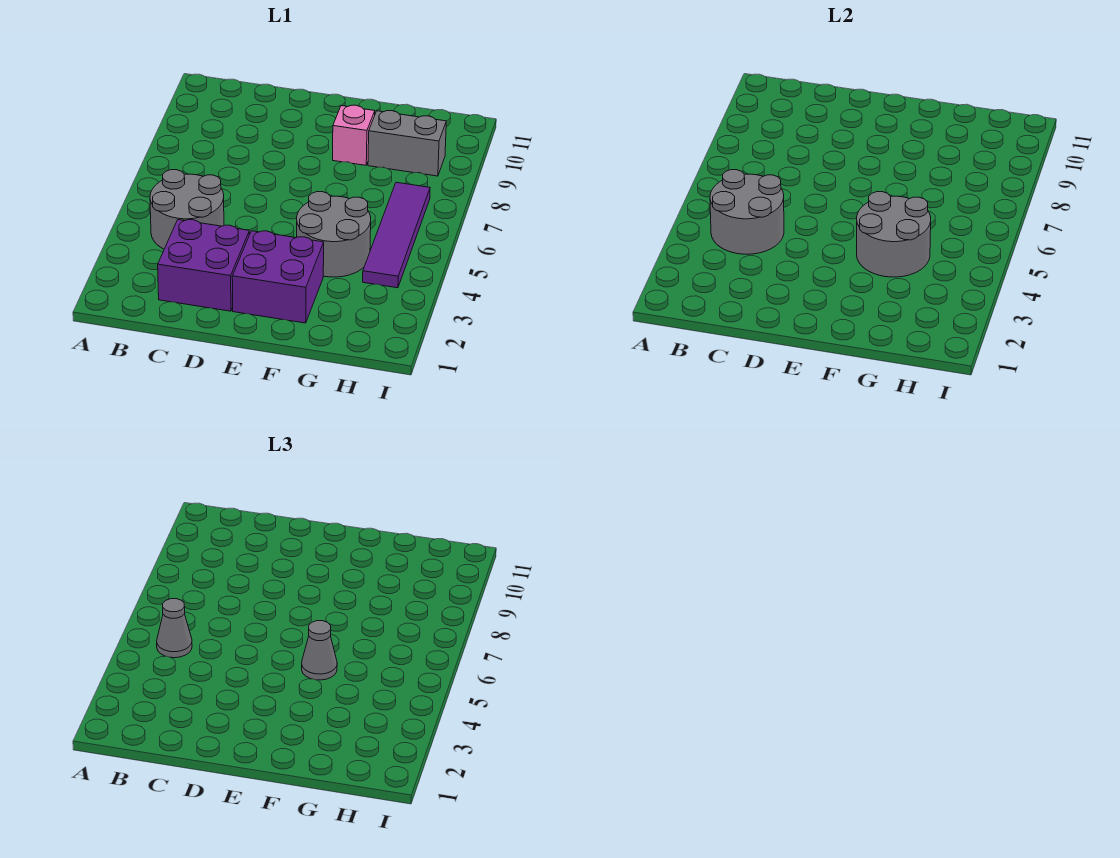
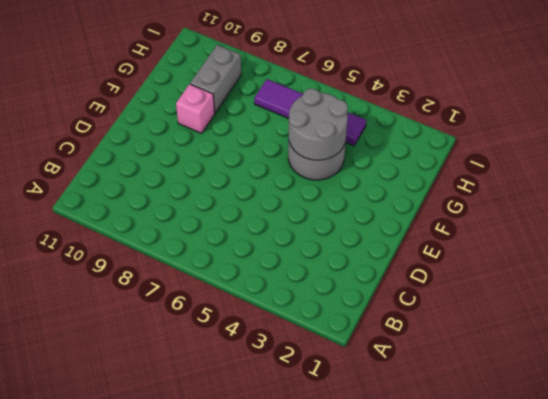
none -> grey round brick B4:C5 level 1
none -> purple brick C2:D3 level 1

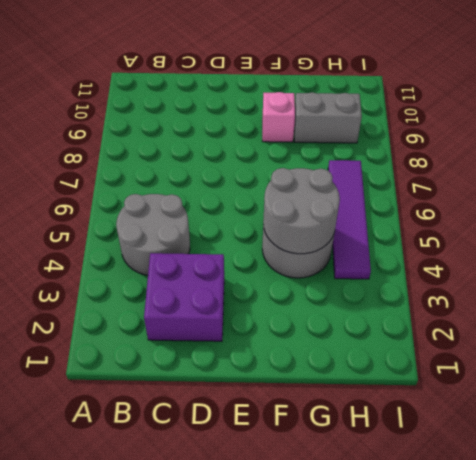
none -> purple brick E2:F3 level 1
none -> grey round brick B4:C5 level 2

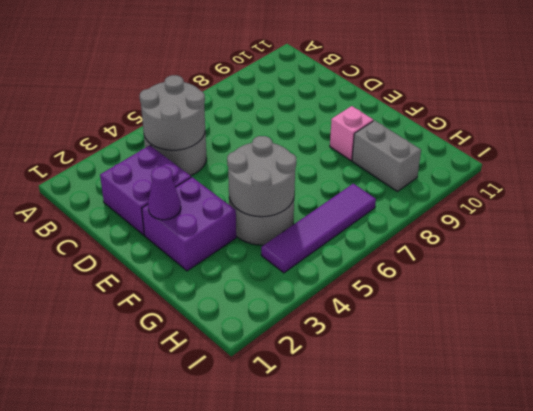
purple cone E2 level 2 -> none
none -> grey cone B5 level 3
none -> grey cone F5 level 3

